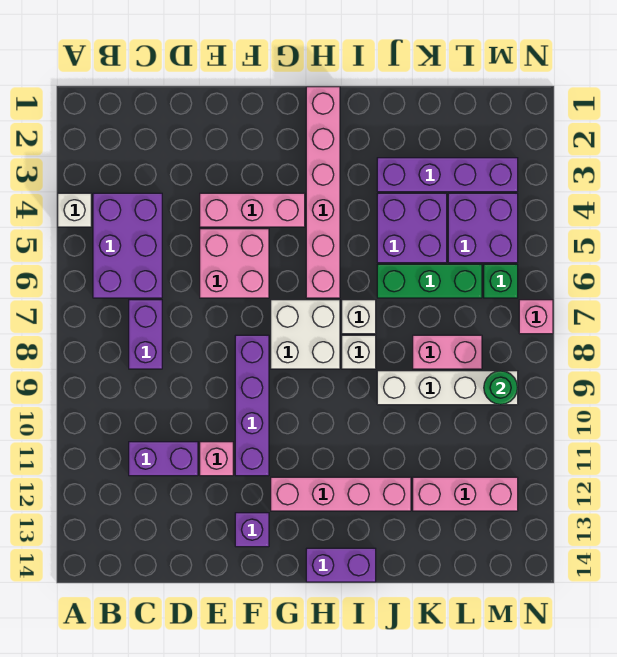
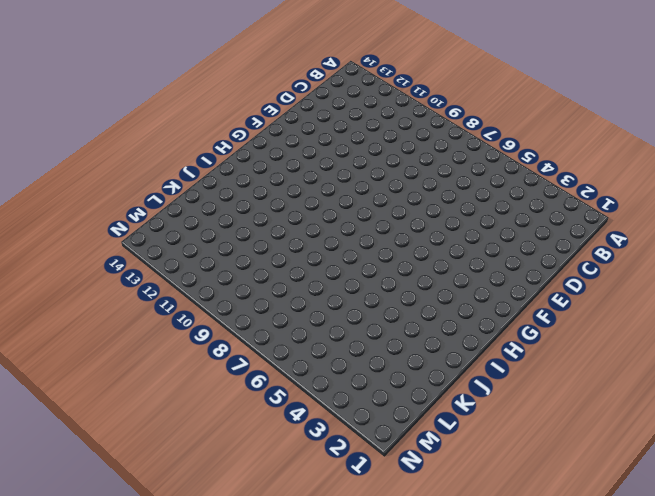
none -> white brick A4 level 1
none -> purple brick B4:C6 level 1
none -> purple brick C7:C8 level 1

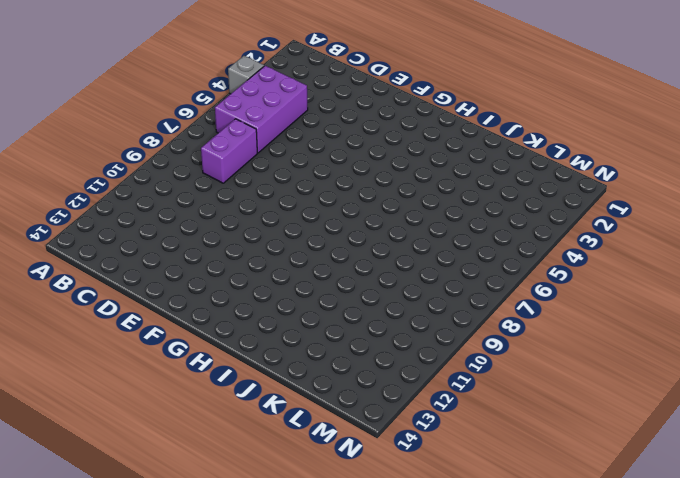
grey brick A4 level 1 -> white brick A4 level 1
none -> purple brick C11:D11 level 1
none -> pink brick E4:G4 level 1
none -> pink brick E5:F6 level 1

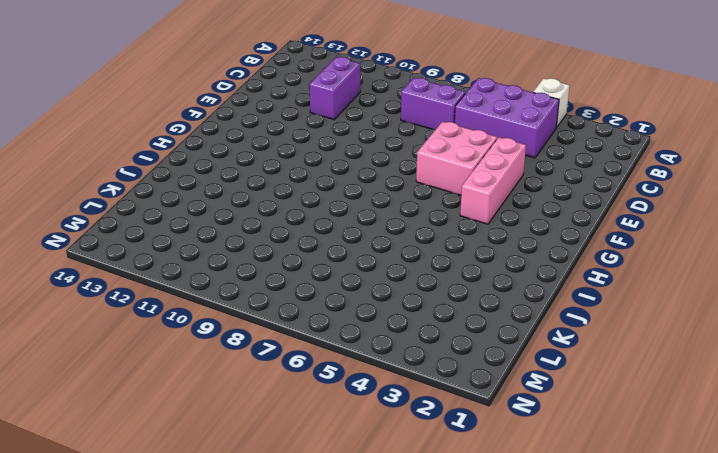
none -> pink brick E11 level 1
none -> purple brick F8:F11 level 1
none -> purple brick F13 level 1

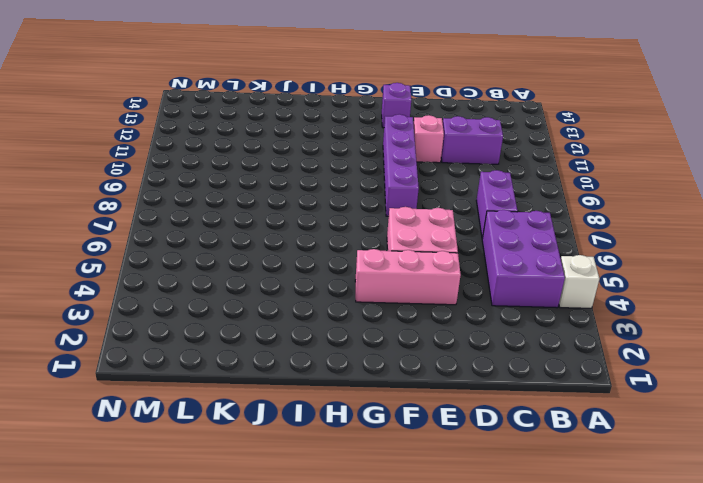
none -> white brick G7:H8 level 1
none -> pink brick G12:J12 level 1
none -> pink brick H1:H6 level 1

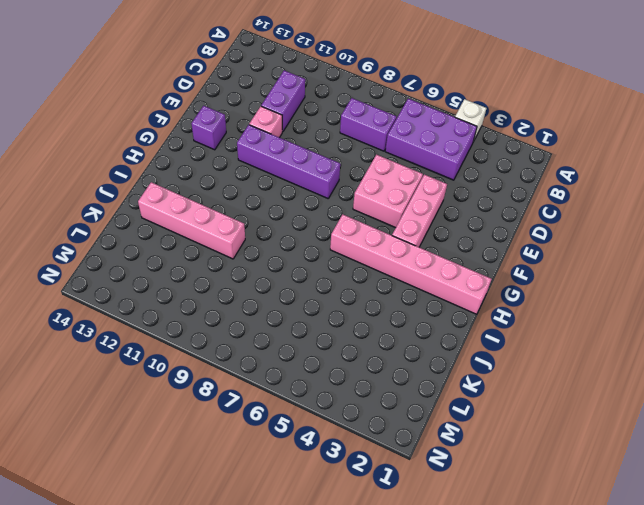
pink brick J10:J13 level 1 -> pink brick G12:J12 level 1
none -> white brick G7:H8 level 1
none -> purple brick H14:I14 level 1
none -> white brick I7 level 1

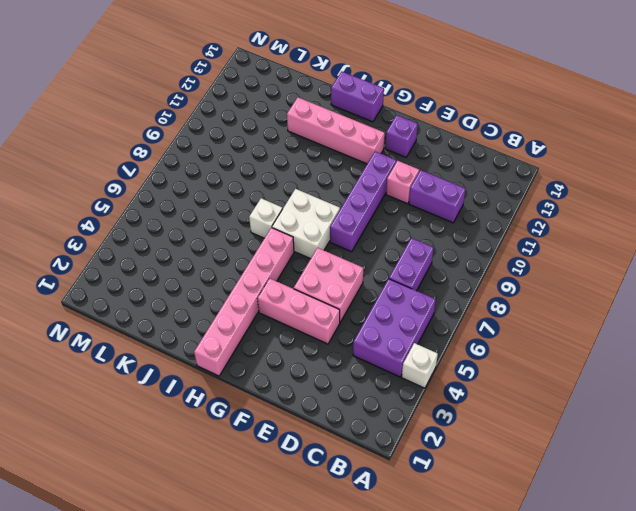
none -> white brick I8 level 1
none -> purple brick J3:M3 level 1
none -> purple brick J4:K5 level 1

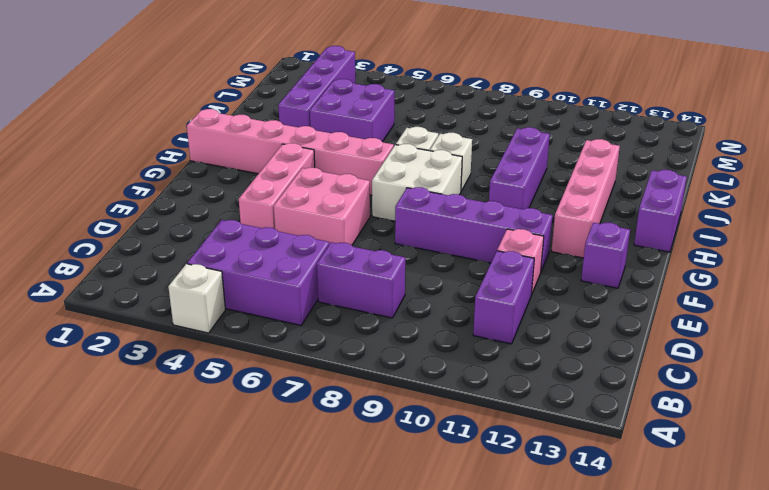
purple brick H10:J10 level 1 -> none
none -> green brick J6:L6 level 1
none -> white brick J9:M9 level 1
none -> pink brick K8:L8 level 1

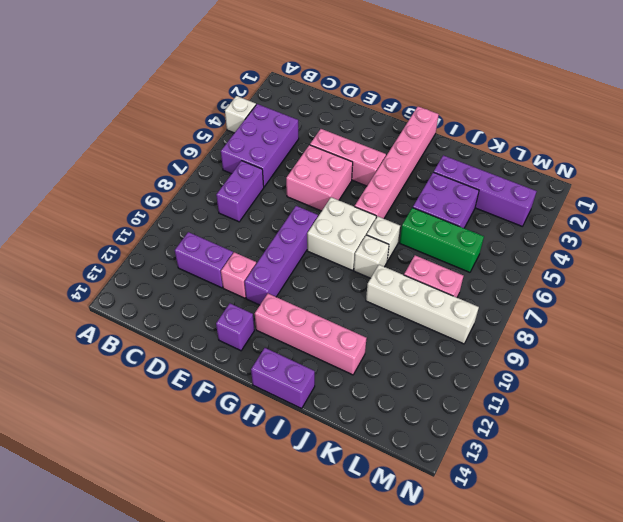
none -> pink brick K12:M12 level 1
none -> purple brick L4:M5 level 1
none -> green brick M6 level 1

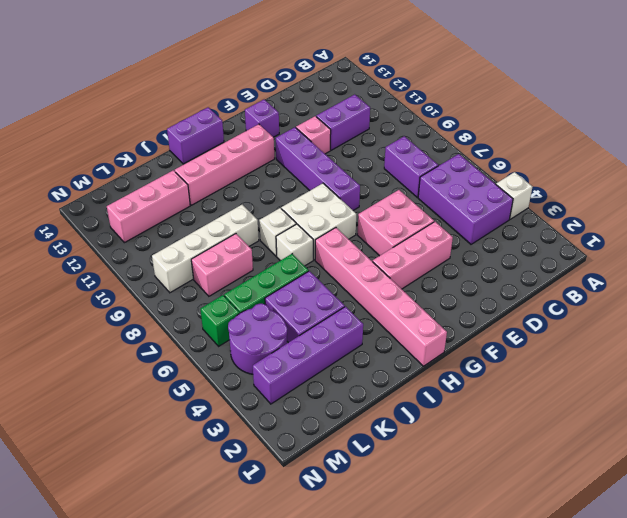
purple round brick L4:M5 level 1 -> purple brick L4:M5 level 1
none -> pink brick N7 level 1
none -> green round brick M9 level 2

